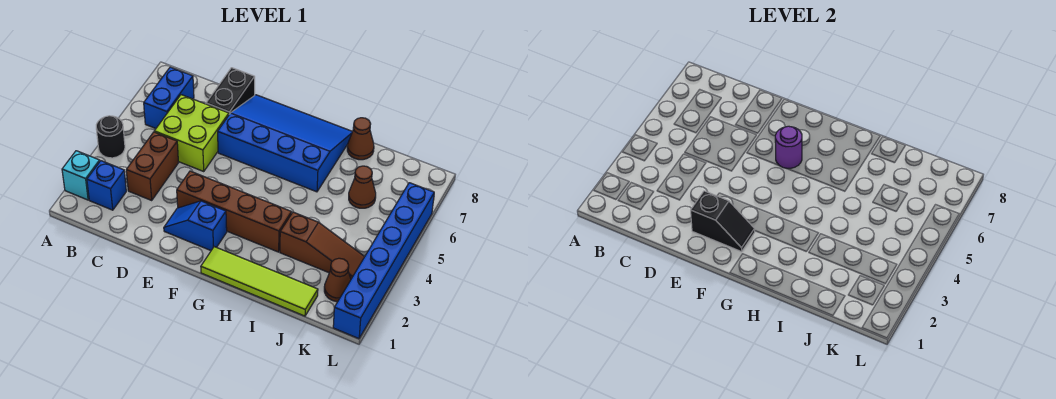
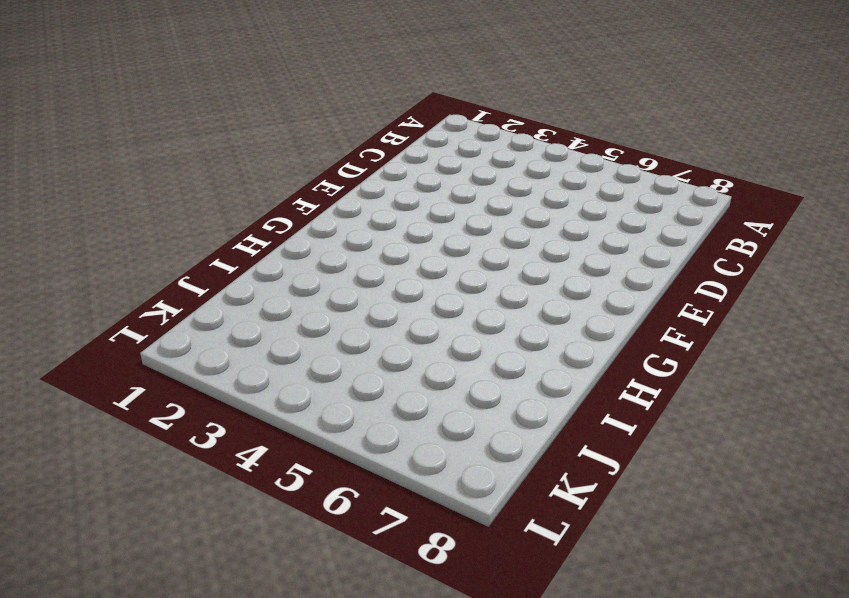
none -> cyan brick A2 level 1
none -> black round brick A4 level 1
none -> blue brick B2 level 1

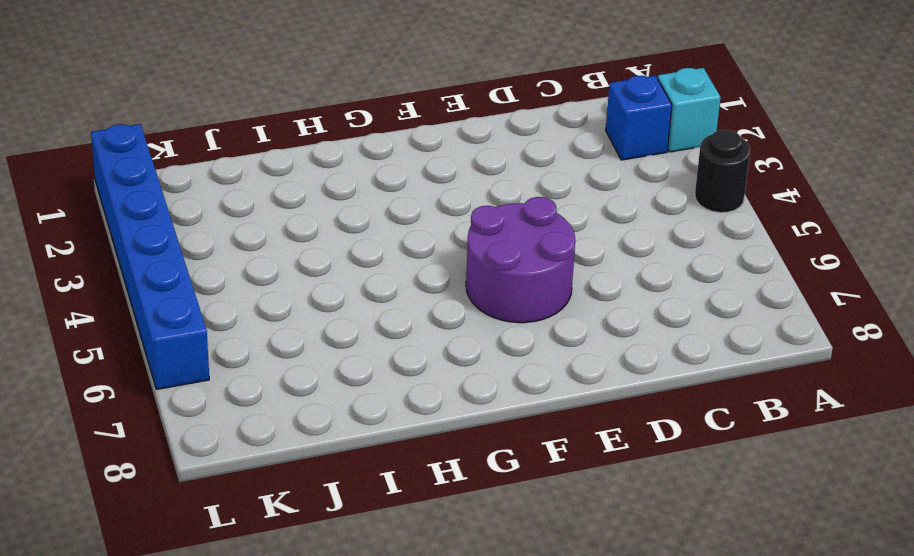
purple round brick E5:F6 level 1 -> blue slope E6:H8 level 1 top 6
none -> blue brick B6:B7 level 1
none -> brown brick C3:C4 level 1
none -> lime brick C5:D6 level 1

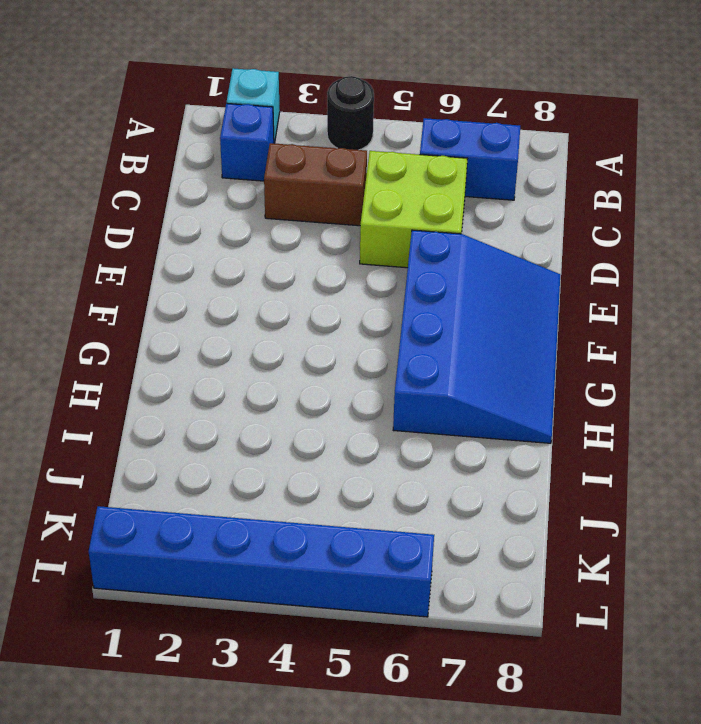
none -> black brick D7:D8 level 1
none -> blue slope E2:F2 level 1 top F
none -> brown brick E3:H3 level 1

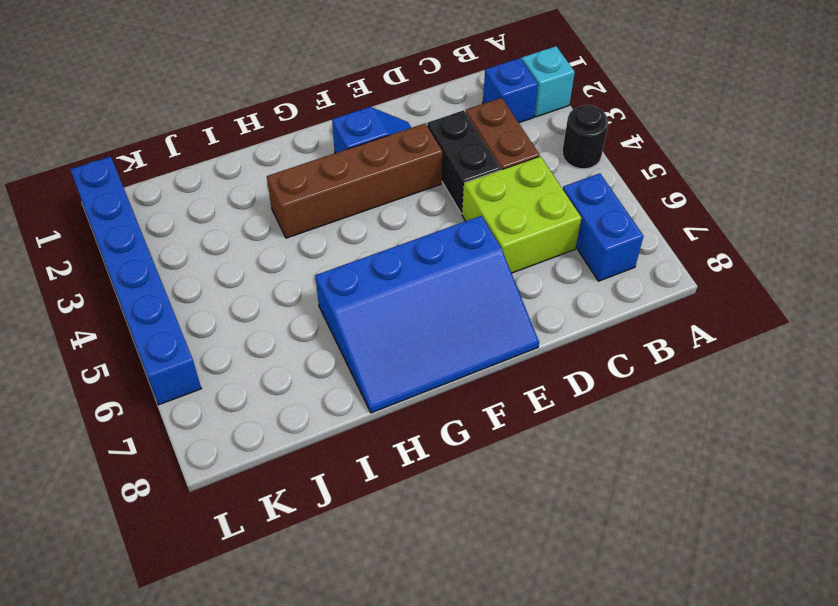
black brick D3:D4 level 1 -> black brick D7:D8 level 1
none -> lime tile G1:J1 level 1
none -> brown slope I3:K3 level 1 top I
none -> brown cone I8 level 1

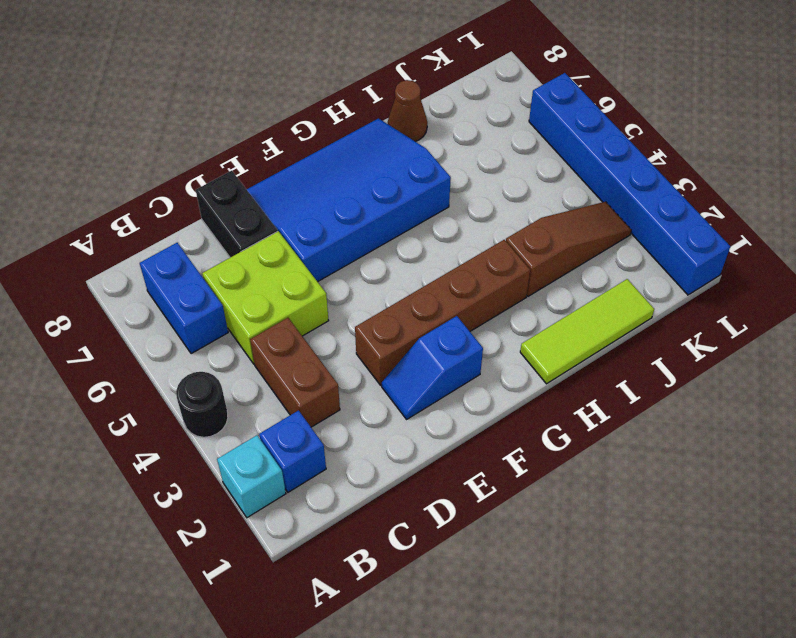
lime tile H1:J1 level 1 -> lime tile G1:J1 level 1
none -> brown cone J6 level 1
none -> brown cone K2 level 1
none -> black slope E2:F2 level 2 top E

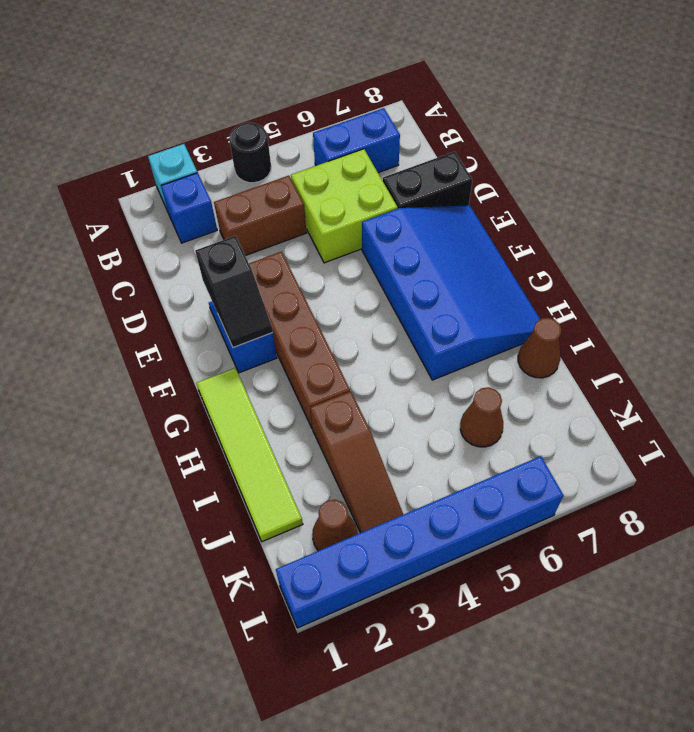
none -> purple round brick F6 level 2

